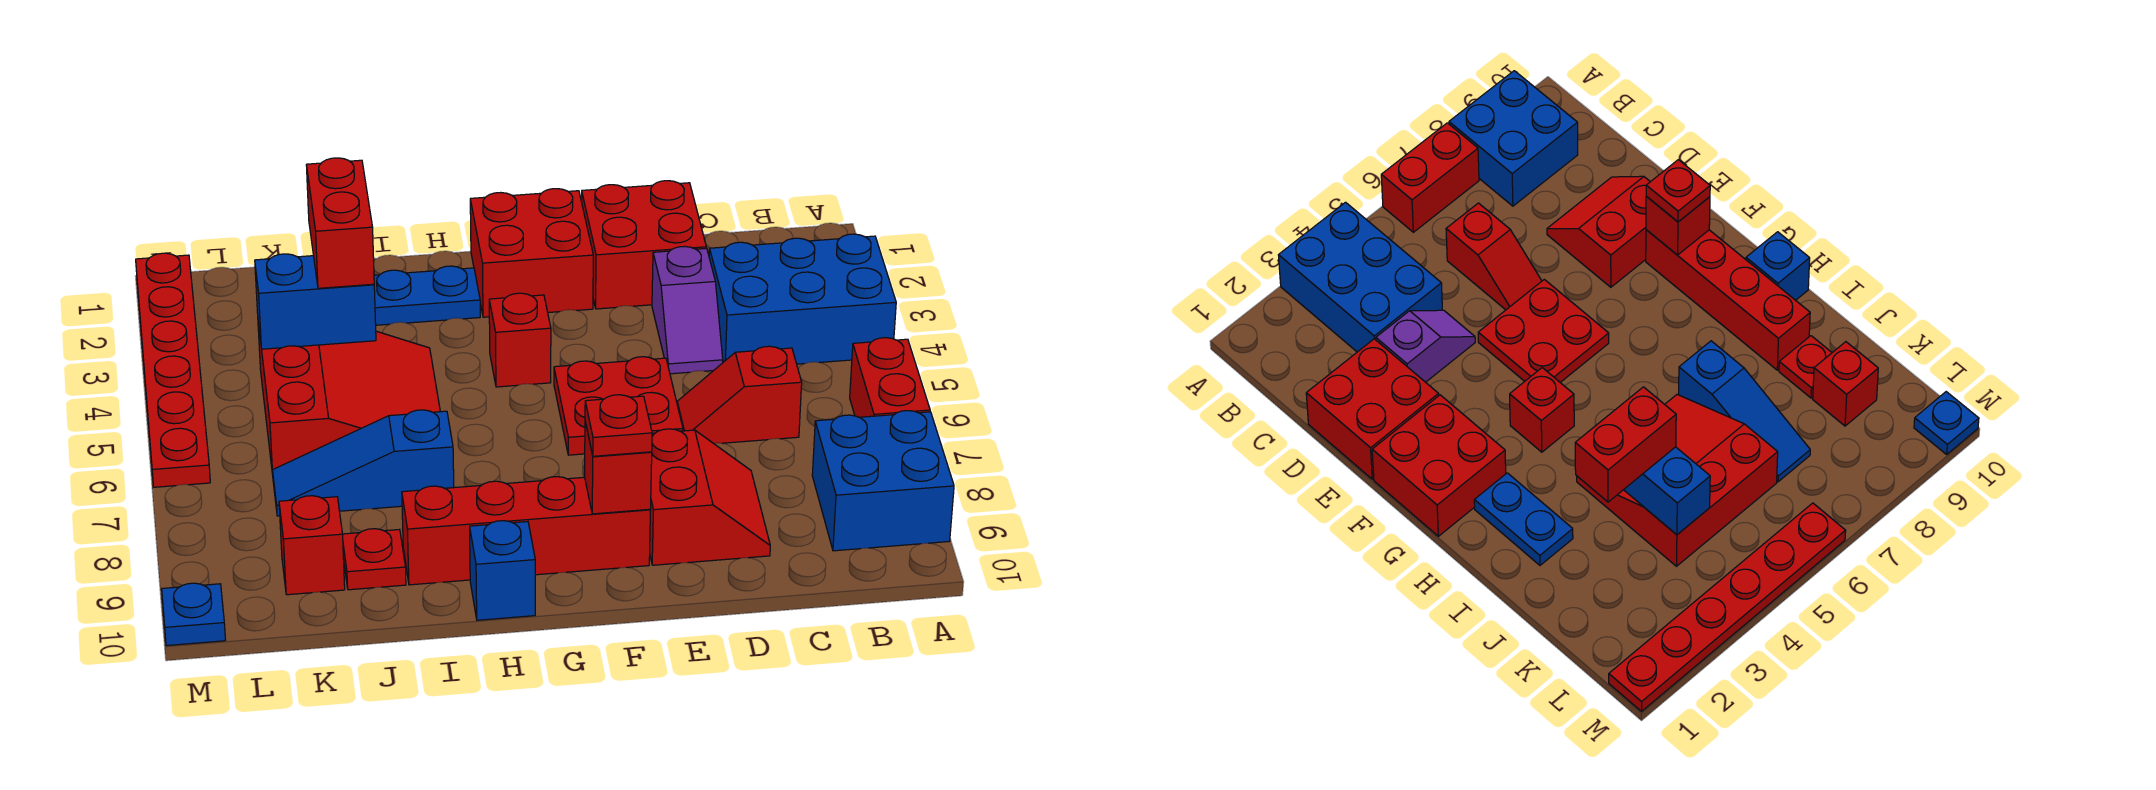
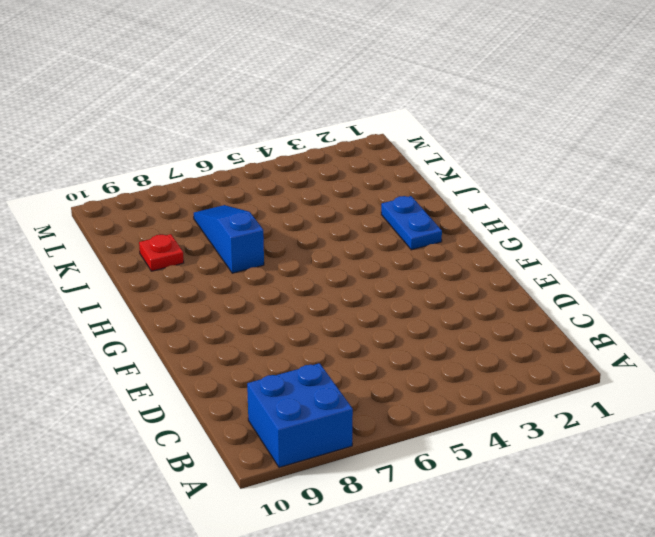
none -> blue brick A3:C4 level 1
none -> red brick A6:A7 level 1
none -> red slope C6:D6 level 1 top C

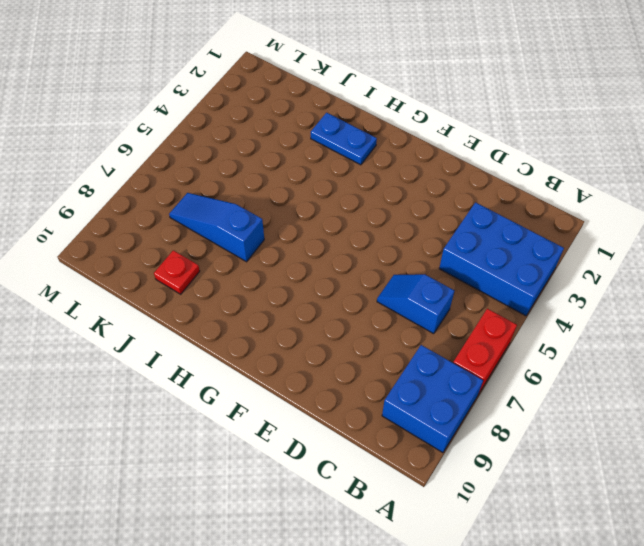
blue slope C6:D6 level 1 top C -> red slope C6:D6 level 1 top C
none -> red brick D1:E2 level 1
none -> purple slope D3:D4 level 1 top 3
none -> red slope D8:E9 level 1 top E

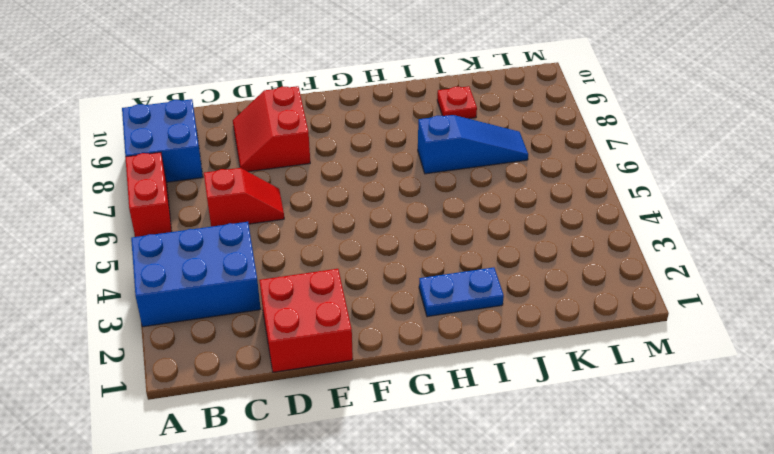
none -> purple slope D3:D4 level 1 top 3
none -> red plate E5:F6 level 1
none -> red brick F1:G2 level 1

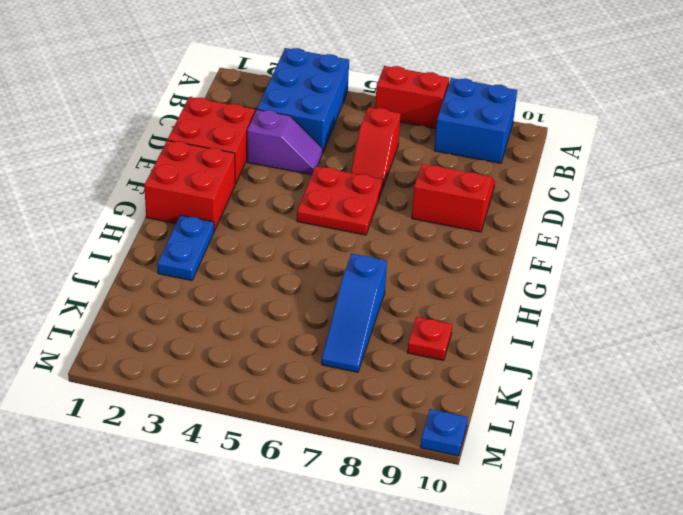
none -> red brick F9:I9 level 1
none -> red brick G4 level 1
none -> blue brick H10 level 1

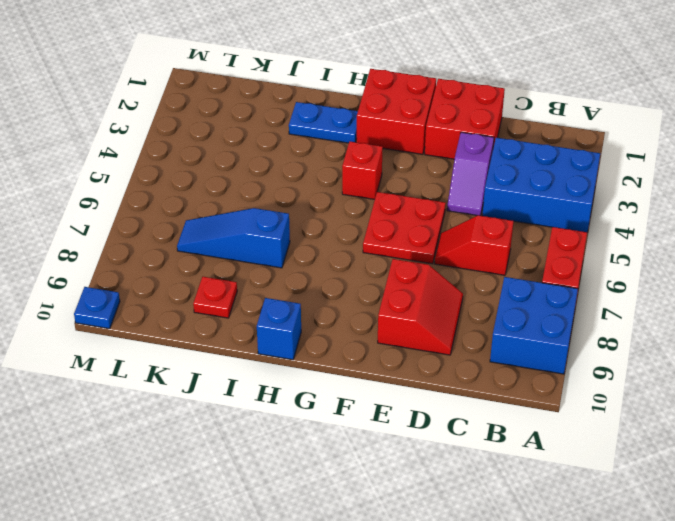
none -> red brick F9:I9 level 1
none -> red slope I4:K6 level 1 top K
none -> red brick K9 level 1

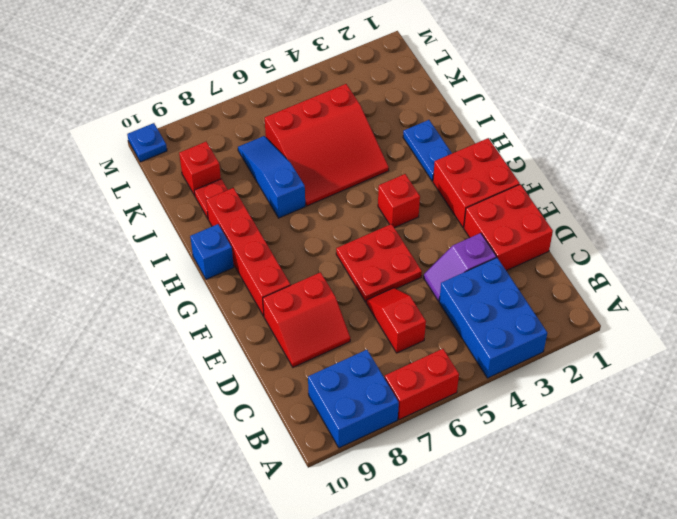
none -> red plate M1:M6 level 1
none -> red brick F9 level 2
none -> blue brick J4:K4 level 2

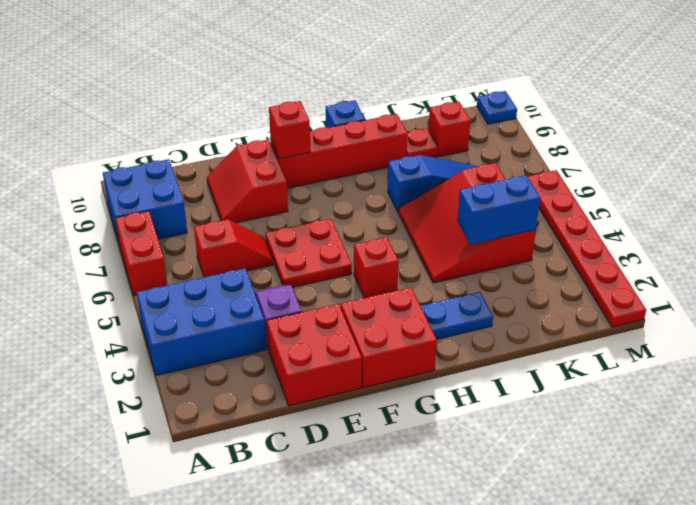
none -> red plate F9 level 3
none -> red brick J3:J4 level 3

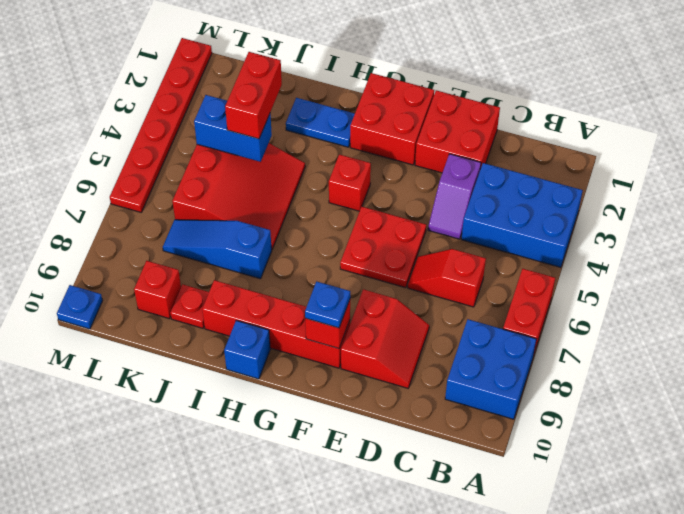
blue plate F9 level 3 -> red plate F9 level 3

